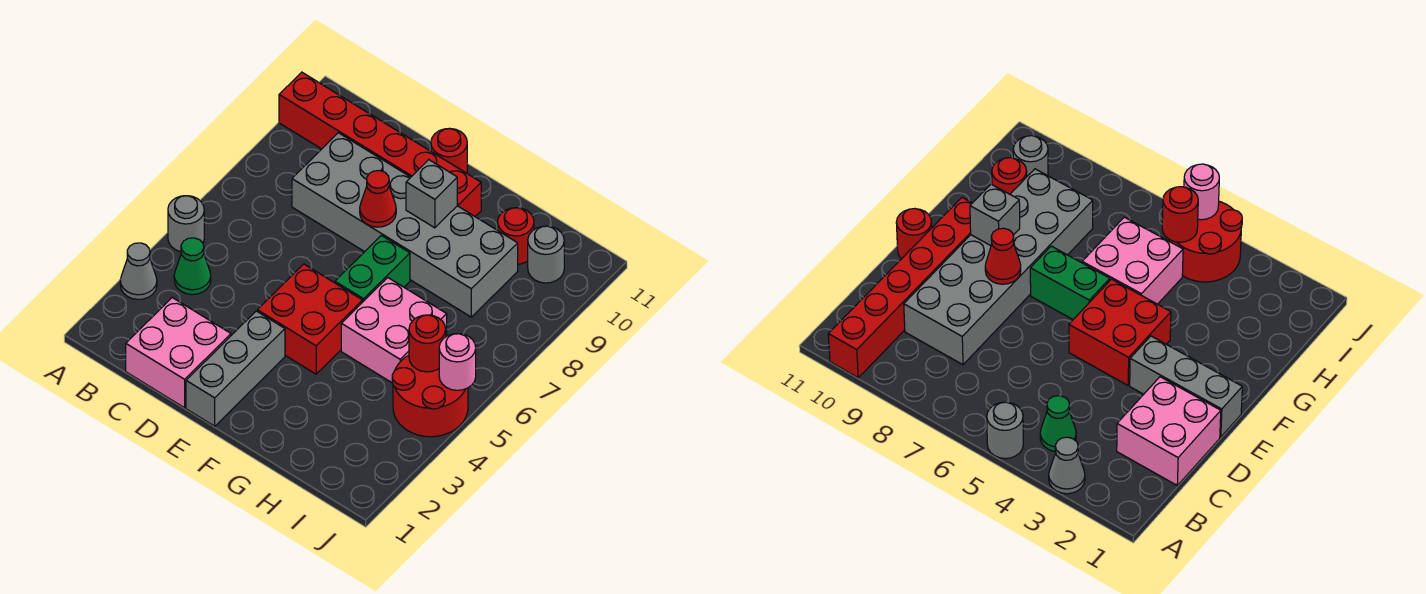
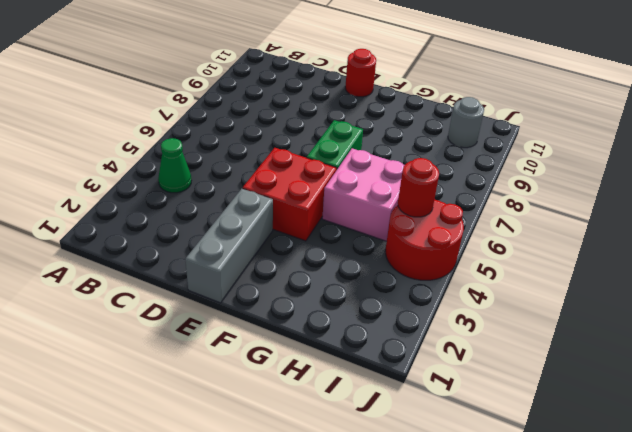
none -> grey cone A3 level 1
none -> grey round brick A5 level 1
none -> red brick A10:F10 level 1

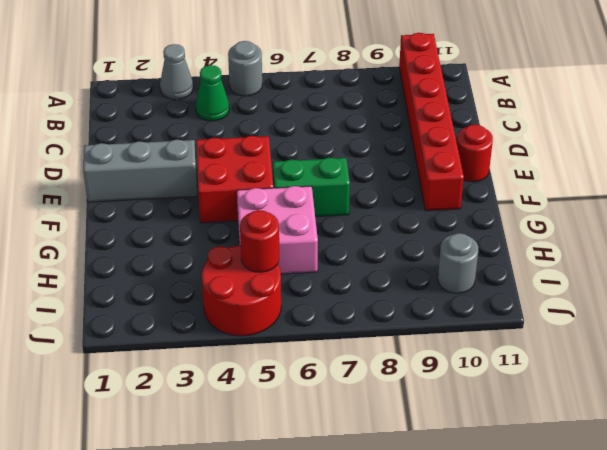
none -> pink brick C1:D2 level 1
none -> grey brick C8:H9 level 1
none -> red round brick H10 level 1

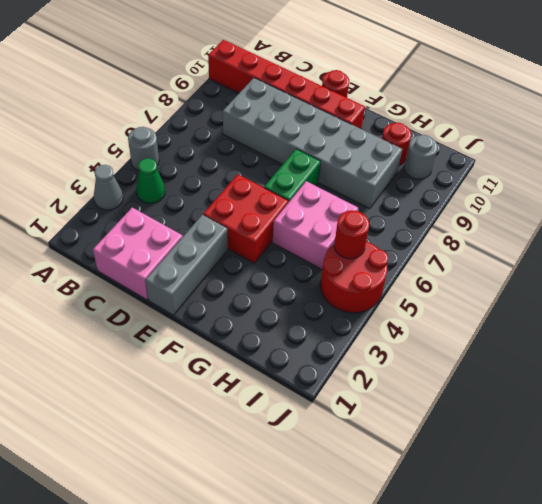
none -> red cone E8 level 2
none -> grey brick F9 level 2
none -> pink round brick J5 level 2

